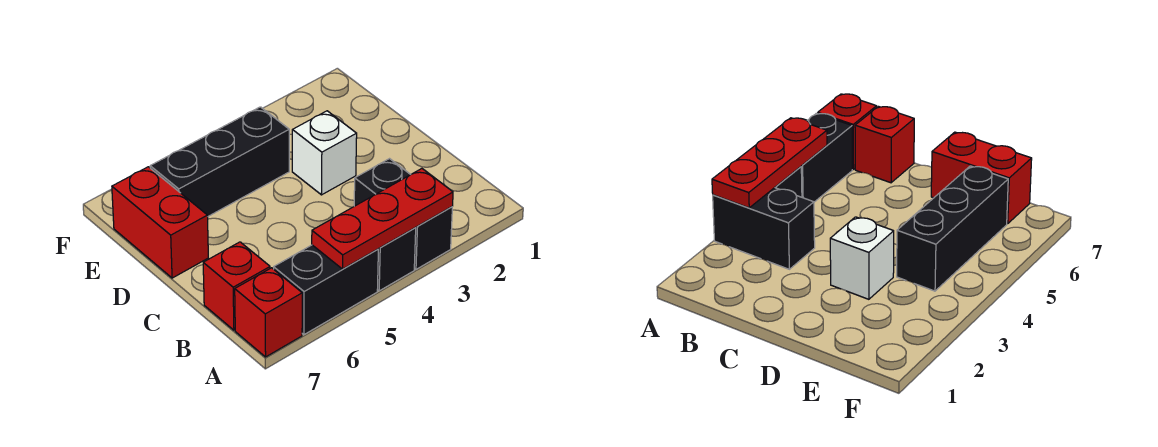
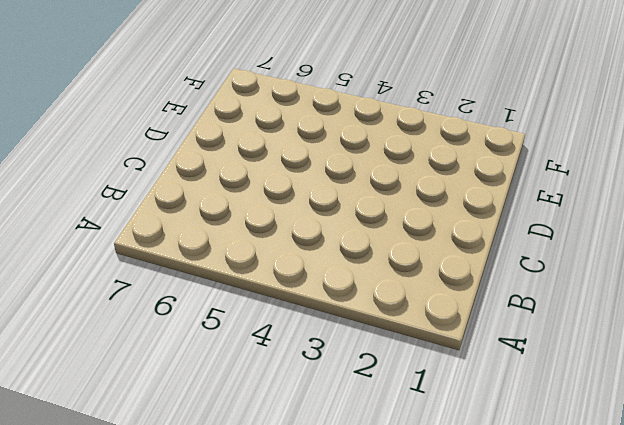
none -> black brick A3:B3 level 1
none -> black brick A4 level 1

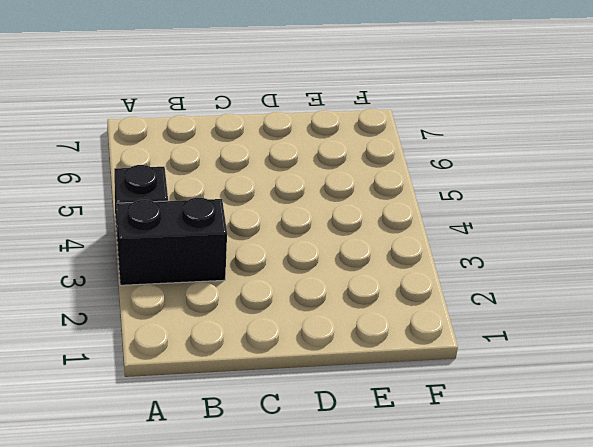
none -> black brick A5:A6 level 1
none -> red brick A7 level 1

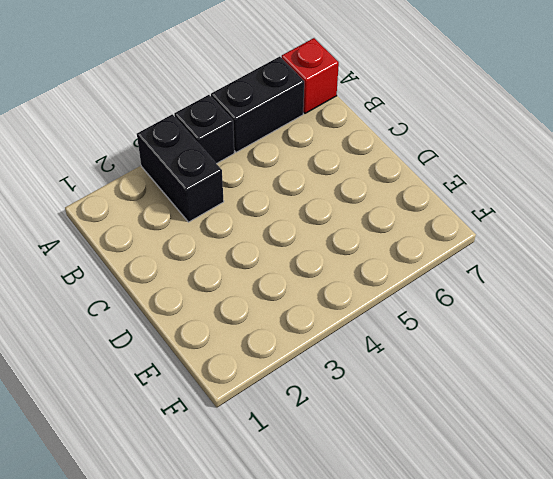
none -> red brick B7 level 1
none -> white brick D3 level 1

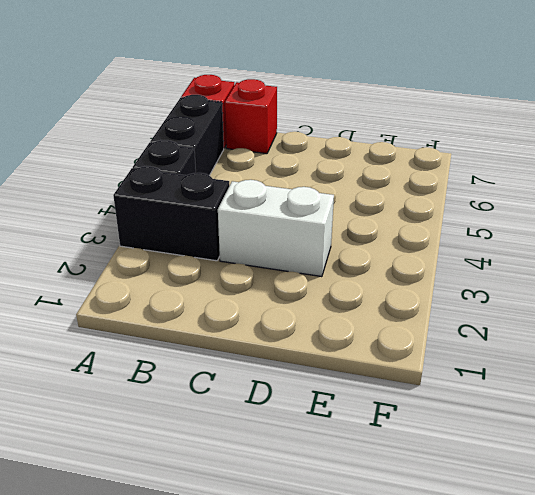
white brick C3:D3 level 1 -> white brick D3 level 1
none -> red brick D7:E7 level 1
none -> black brick E4:E6 level 1

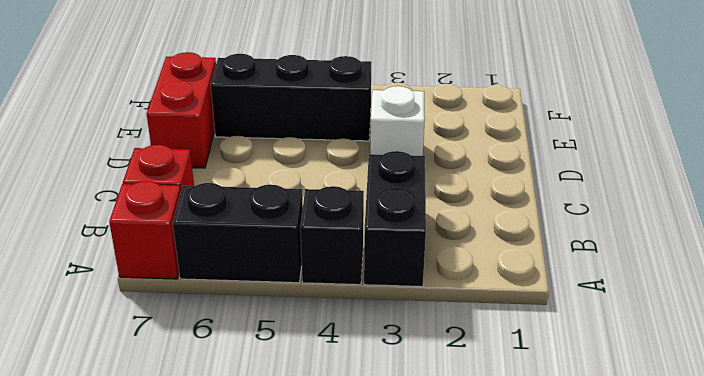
none -> red plate A3:A5 level 2

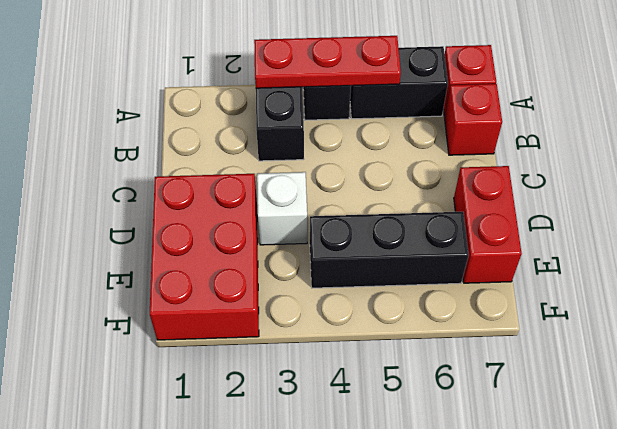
red brick D1:F2 level 1 -> none

